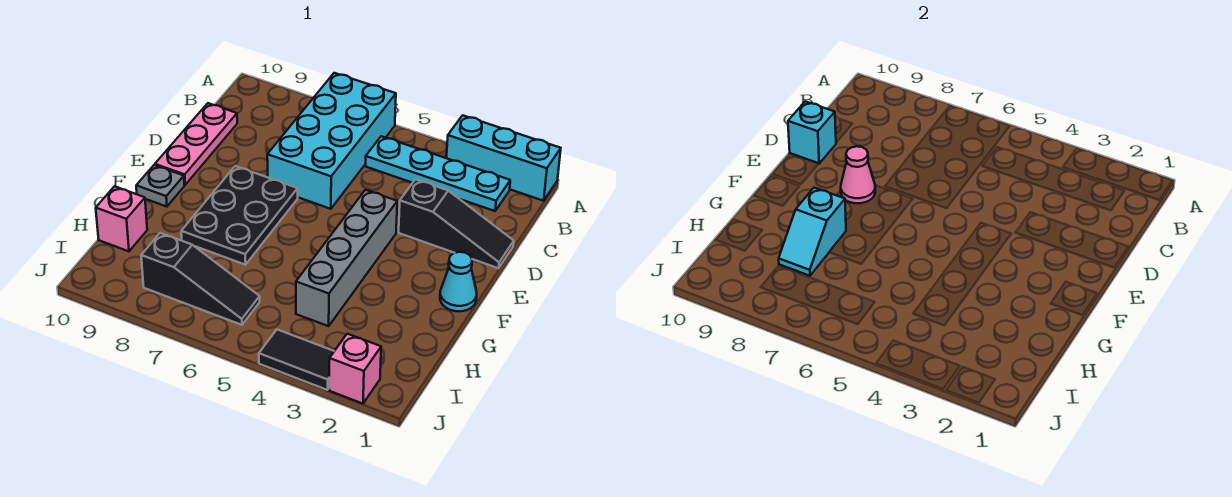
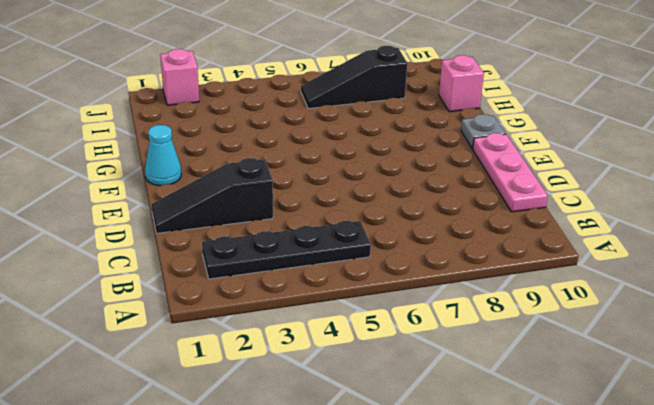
black plate B2:B5 level 1 -> cyan plate B2:B5 level 1
none -> cyan brick A1:A3 level 1
none -> cyan brick A6:D7 level 1
none -> grey brick E4:H4 level 1

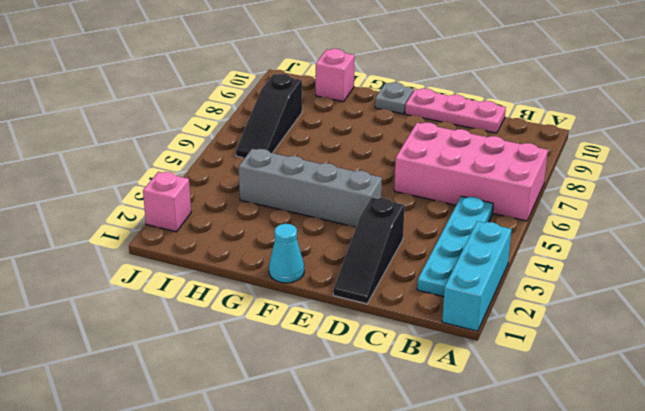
pink brick A6:D7 level 1 -> cyan brick A6:D7 level 1
none -> black plate E7:G8 level 1
none -> black tile J3:J4 level 1
none -> cyan brick D10 level 2

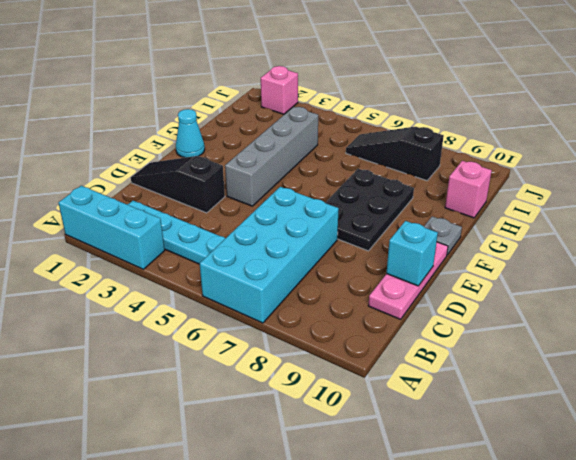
none -> black tile J3:J4 level 1
none -> pink cone E8 level 2
none -> cyan slope G8:H8 level 2 top G

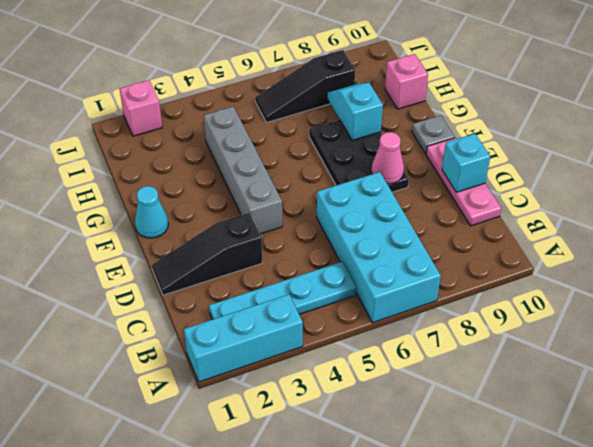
none -> black tile J3:J4 level 1

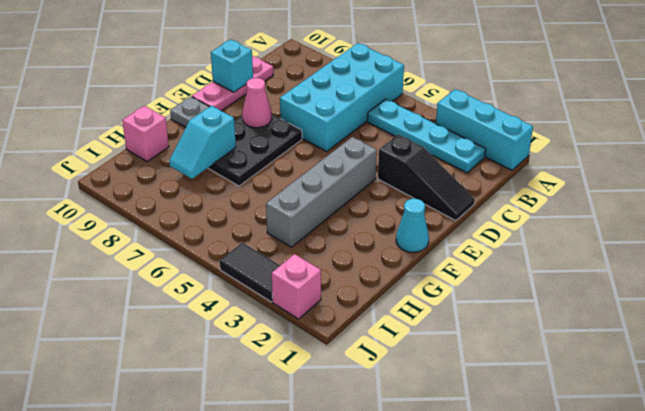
none -> black slope I6:I8 level 1 top 8

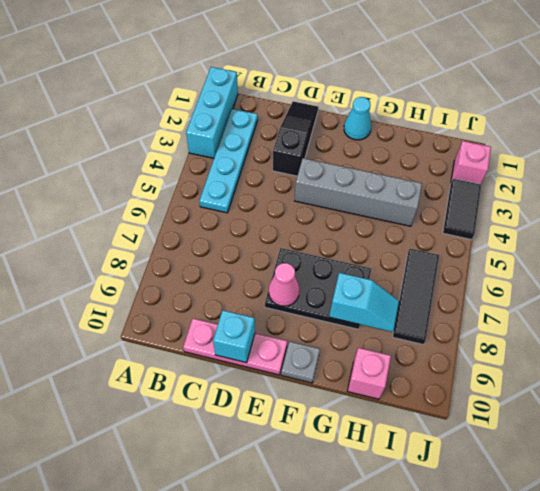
black tile I6:I8 level 1 -> black slope I6:I8 level 1 top 8
none -> cyan brick A6:D7 level 1

